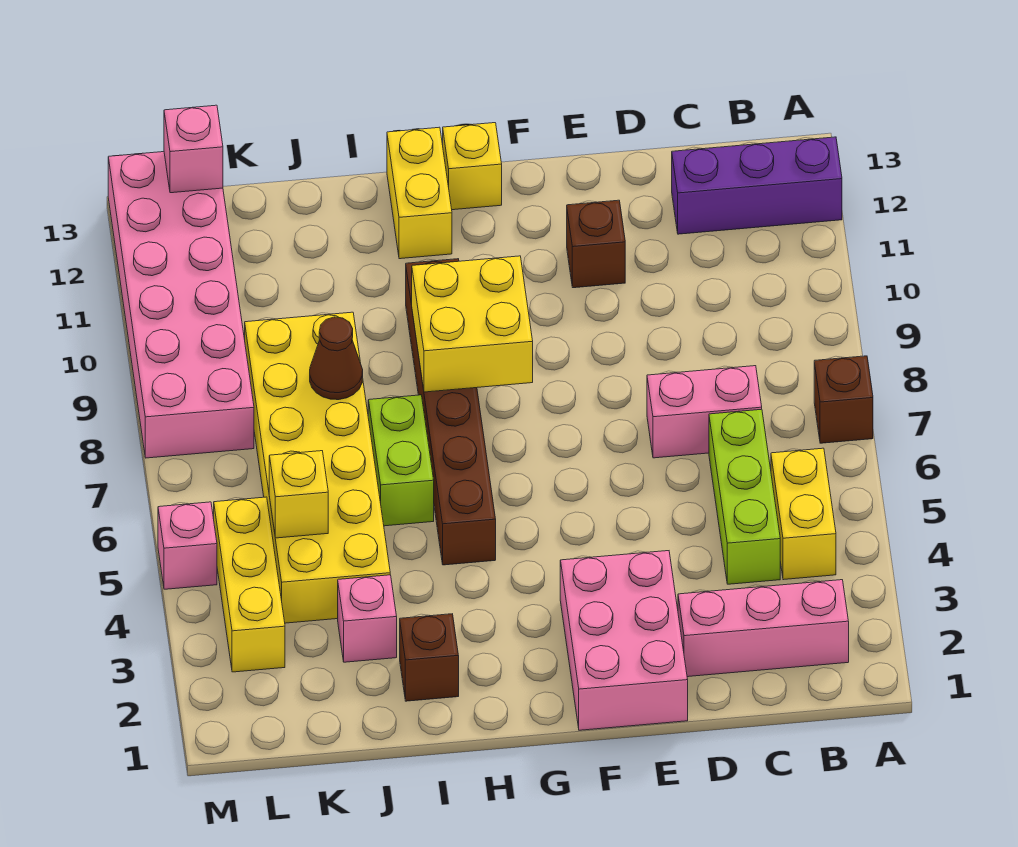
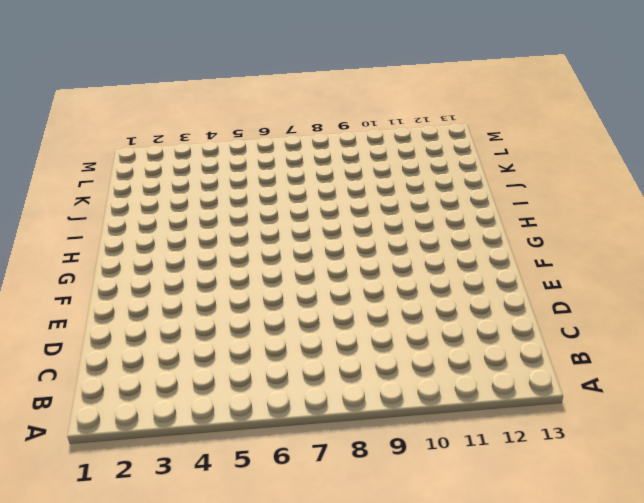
none -> brown brick A7 level 1
none -> purple brick A12:C12 level 1
none -> pink brick B2:D2 level 1

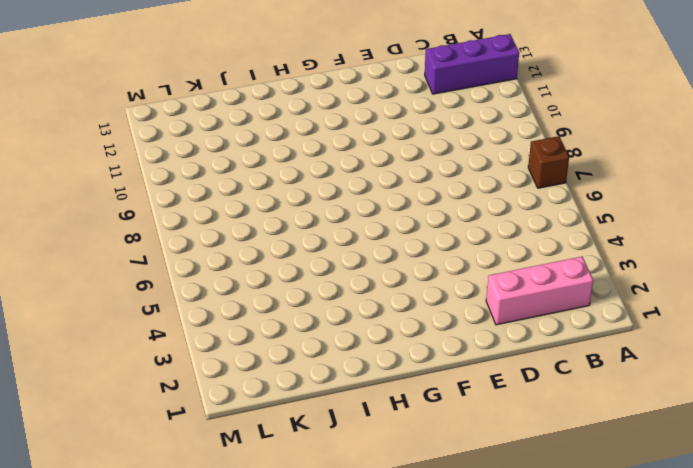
none -> yellow brick B4:B5 level 1
none -> lime brick C4:C6 level 1
none -> pink brick C7:D7 level 1

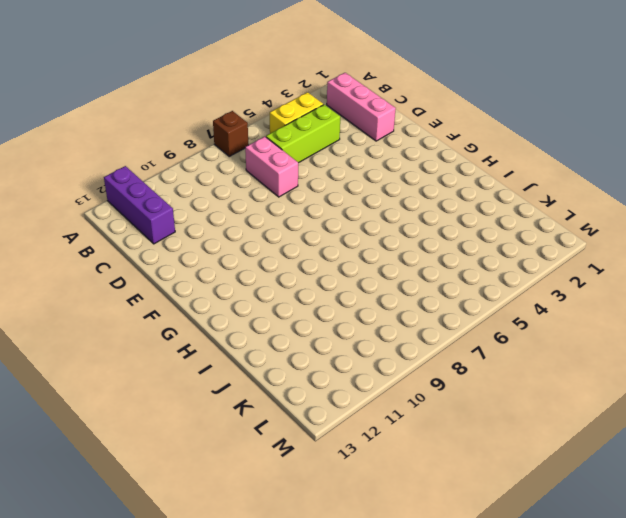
none -> pink brick E1:F3 level 1
none -> brown brick E11 level 1
none -> yellow brick G13 level 1

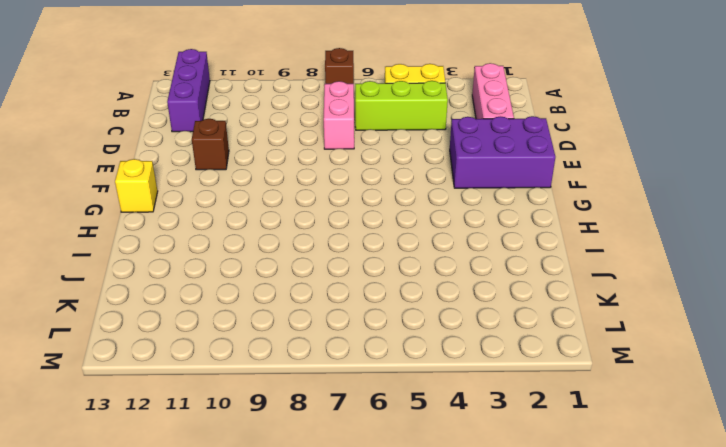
purple brick E1:F3 level 1 -> pink brick E1:F3 level 1
none -> brown brick H5:H10 level 1
none -> yellow brick H12:H13 level 1
none -> brown brick I2 level 1

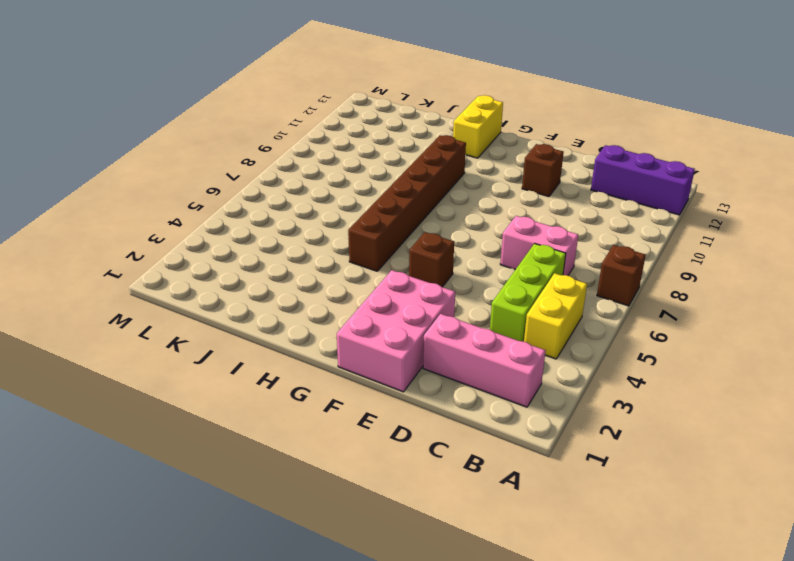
brown brick F5 level 1 -> brown brick I2 level 1
none -> yellow brick G13 level 1
none -> lime brick I6:I7 level 1
none -> pink brick J3 level 1

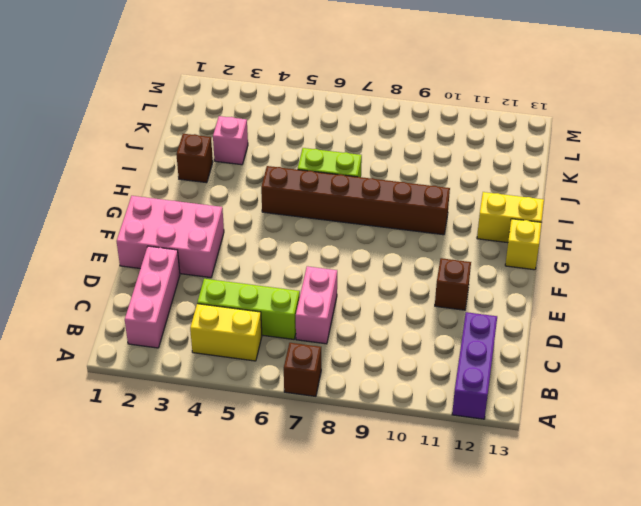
none -> yellow brick J4:K9 level 1
none -> yellow brick L3:L5 level 1
none -> pink brick L8:M13 level 1

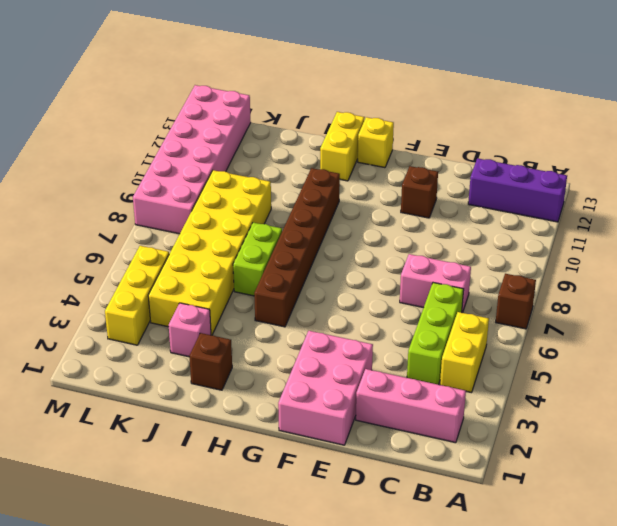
none -> pink brick M5 level 1
none -> yellow brick G8:H9 level 2
none -> brown cone J8 level 2

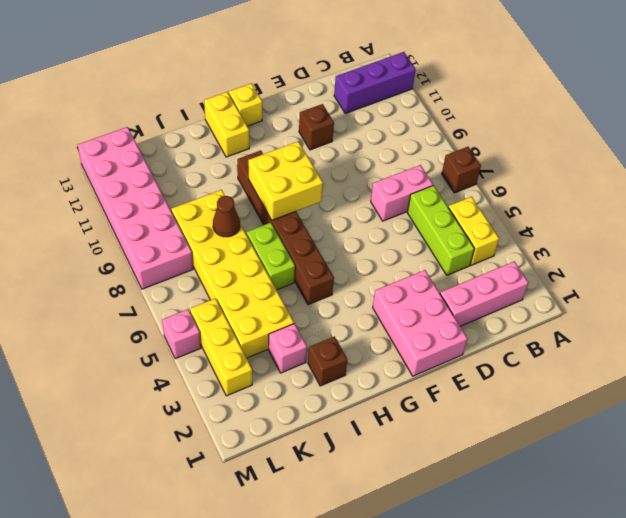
none -> yellow brick K5 level 2
none -> pink brick L13 level 2

